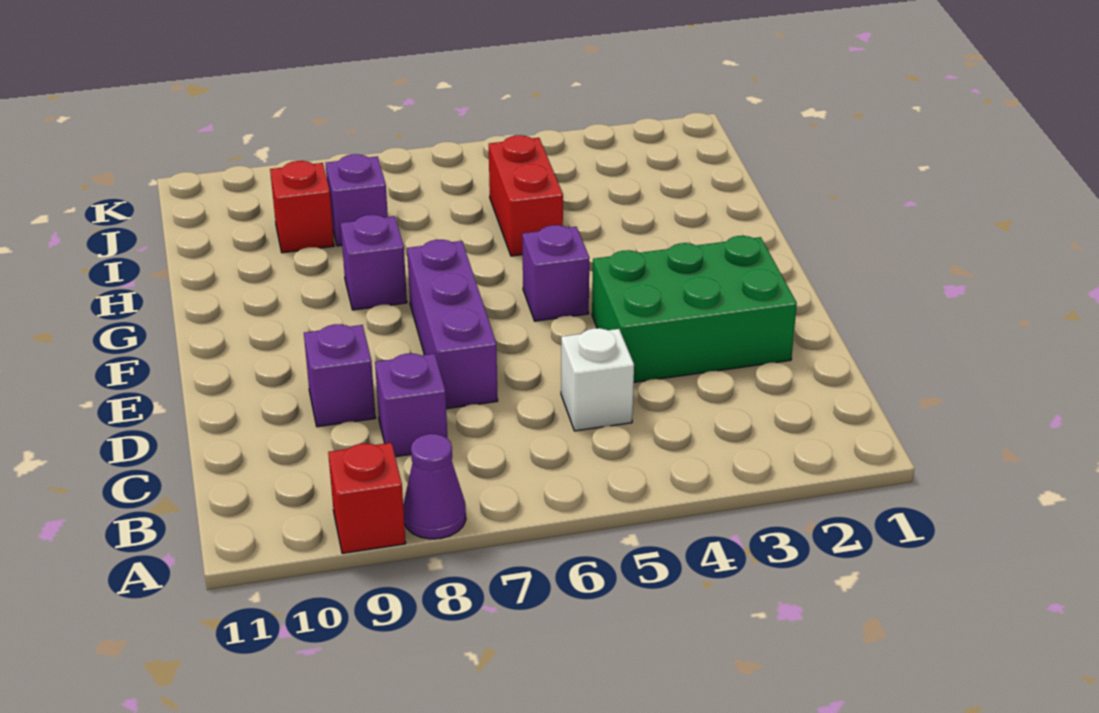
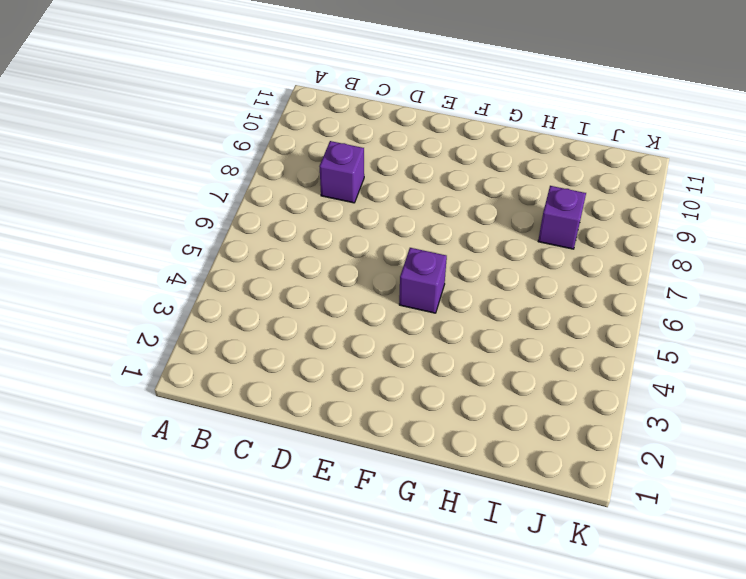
none -> purple cone A8 level 1
none -> red brick A9 level 1
none -> white brick C5 level 1

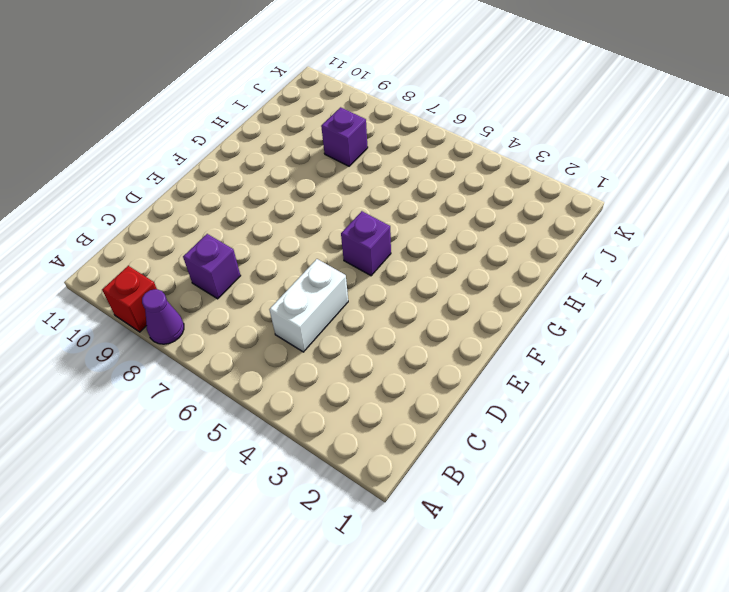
white brick C5:D5 level 1 -> white brick C5 level 1
none -> green brick D2:E4 level 1
none -> purple brick D7:F7 level 1
none -> purple brick D9 level 1

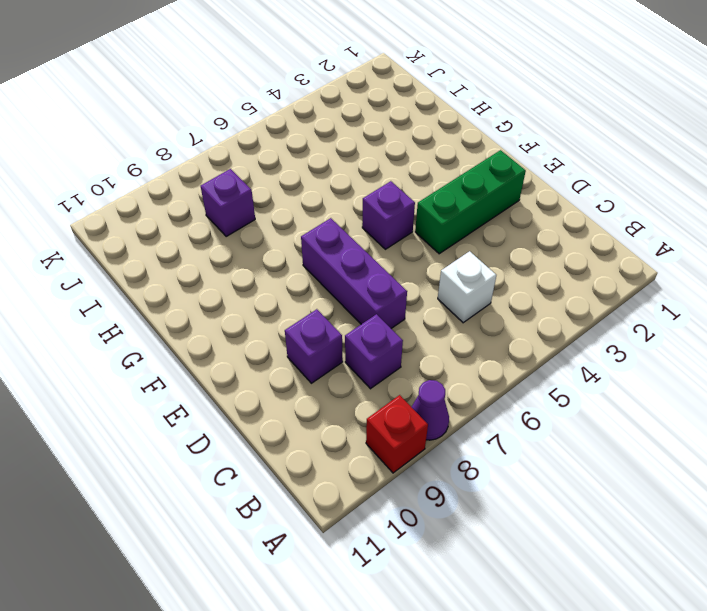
green brick E2:E4 level 1 -> green brick D2:E4 level 1
none -> purple brick G8 level 1
none -> red brick H5:I5 level 1
none -> red brick I9 level 1

